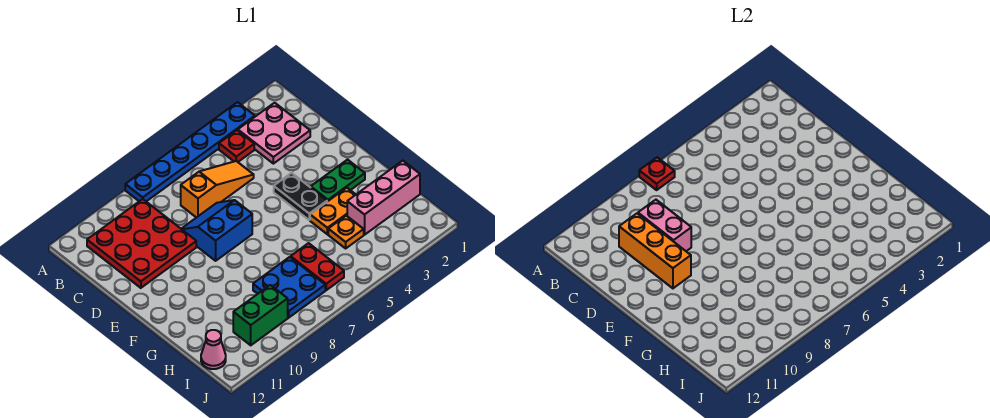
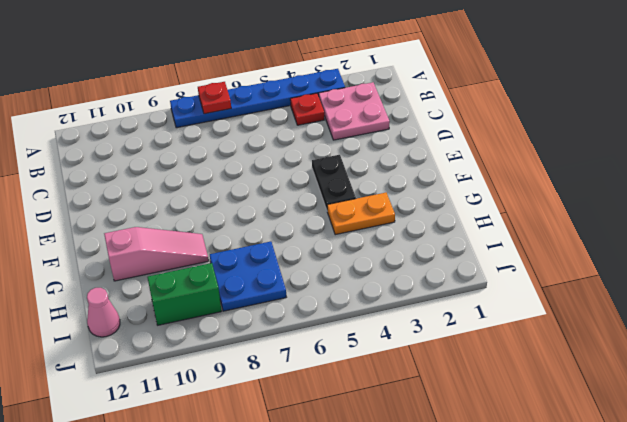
pink slope G9:G11 level 1 top 11 -> none
none -> red plate B9:D11 level 1
none -> orange slope C5:C7 level 1 top 7
none -> blue slope D7:E8 level 1 top E

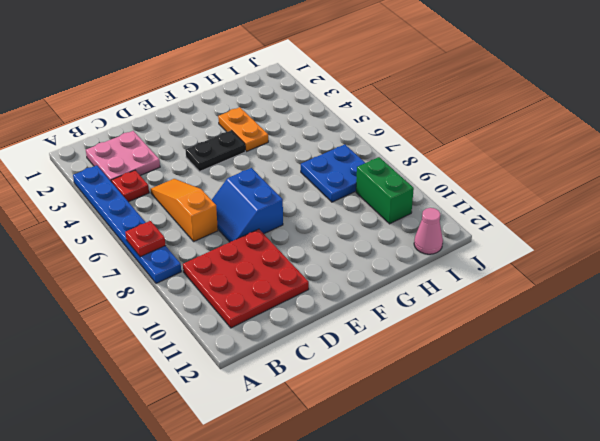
none -> green plate F2:F3 level 1
none -> pink brick H1:H3 level 1
none -> orange plate H4 level 1

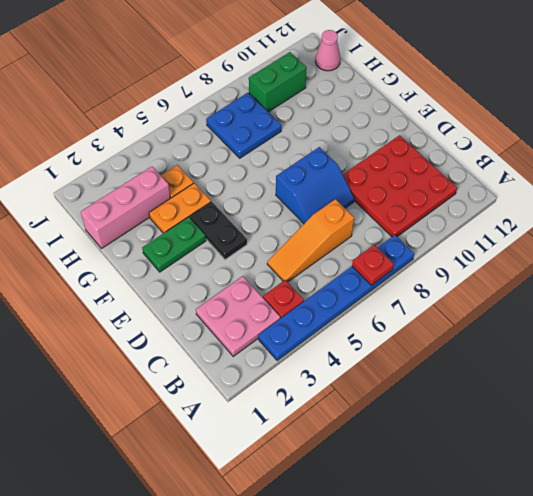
none -> red plate H6:I6 level 1
none -> pink brick C9:D9 level 2
none -> orange brick C10:E10 level 2

